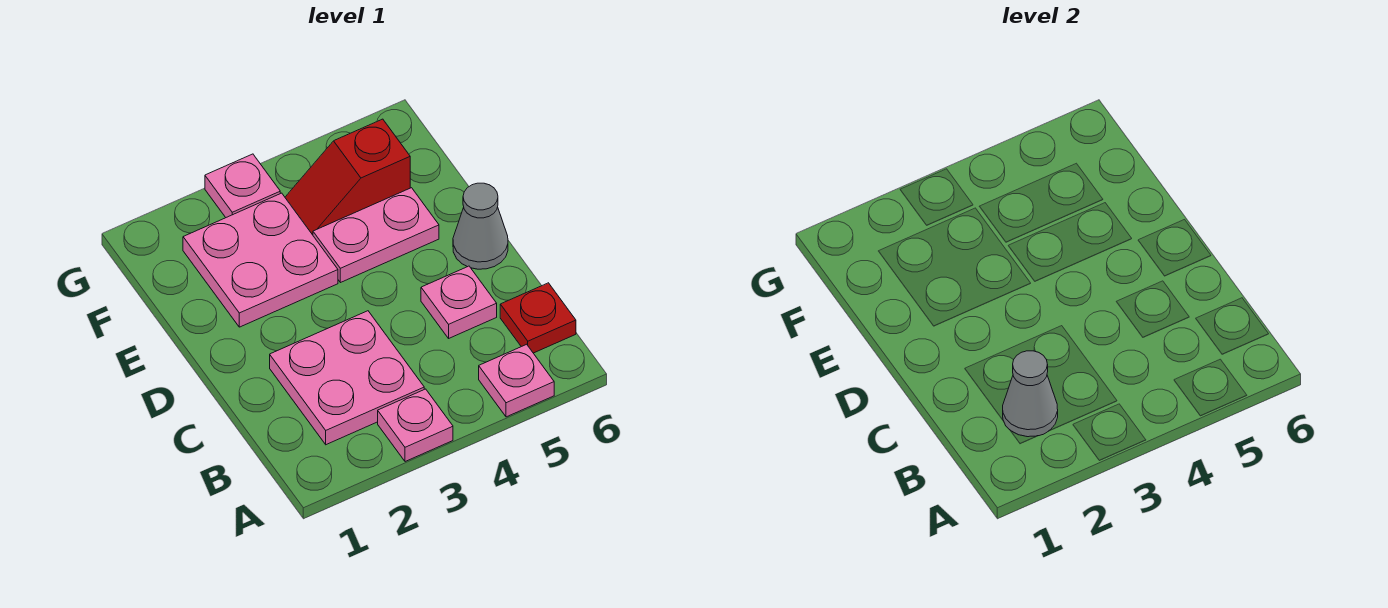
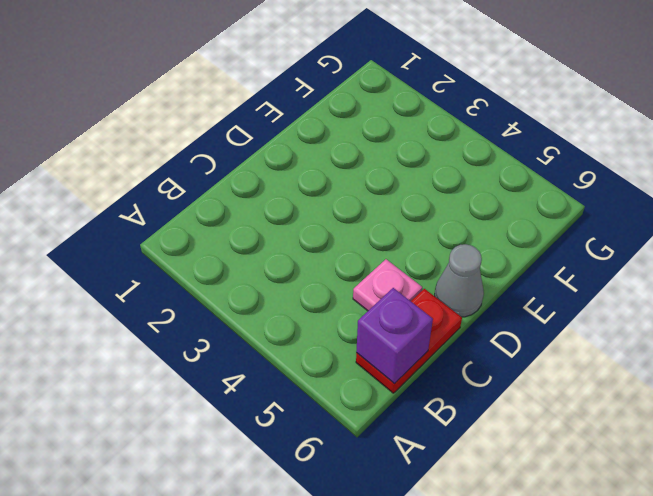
red plate B6:C6 level 1 -> red plate B6 level 1
purple brick B6 level 2 -> none
none -> pink plate A3 level 1
none -> pink plate A5 level 1

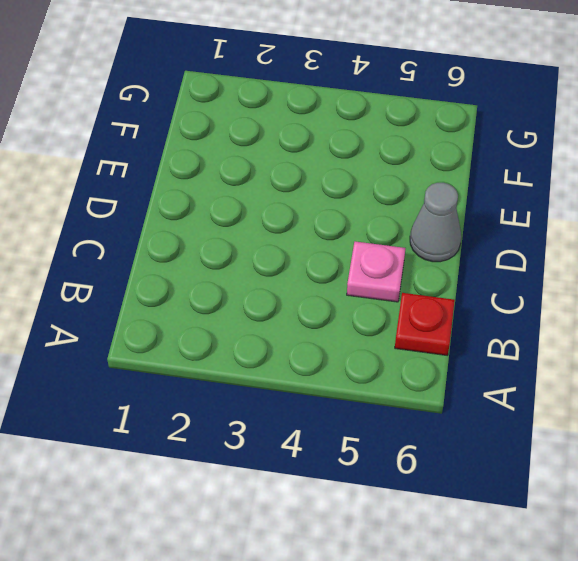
none -> pink plate A3 level 1
none -> pink plate A5 level 1

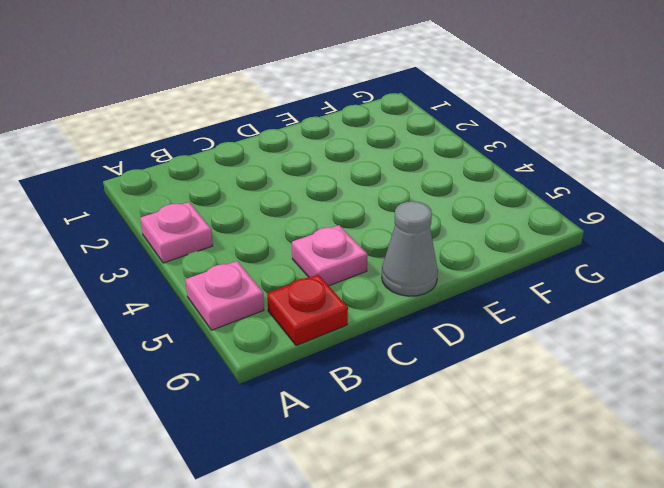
none -> pink plate B2:C3 level 1
none -> pink plate E2:F3 level 1

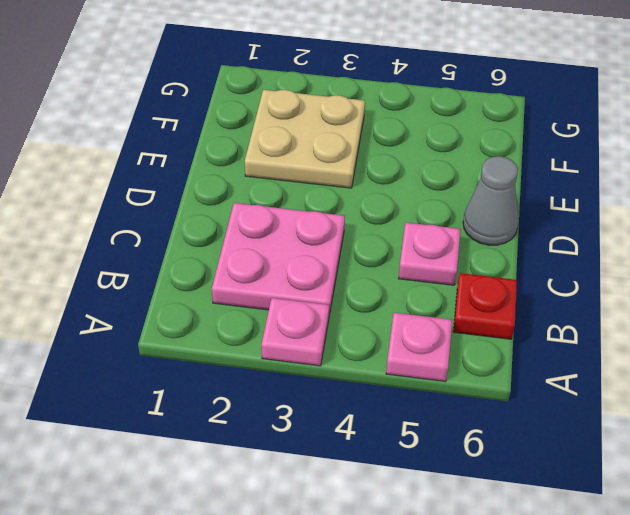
tan plate E2:F3 level 1 -> pink plate E2:F3 level 1
none -> pink plate E4:E5 level 1
none -> red slope F4:F5 level 1 top 5

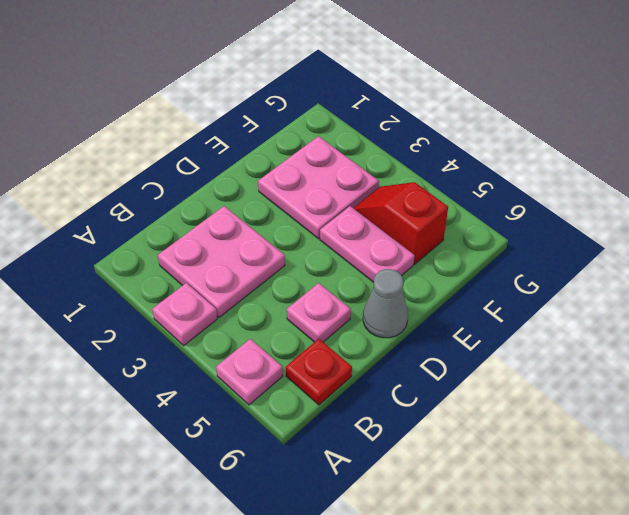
none -> pink plate G3 level 1
none -> grey cone B2 level 2

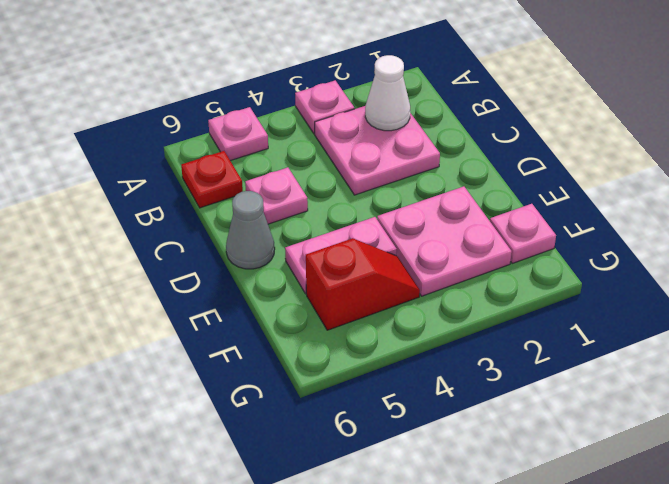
white cone B2 level 2 -> grey cone B2 level 2
pink plate F1 level 1 -> pink plate G3 level 1

